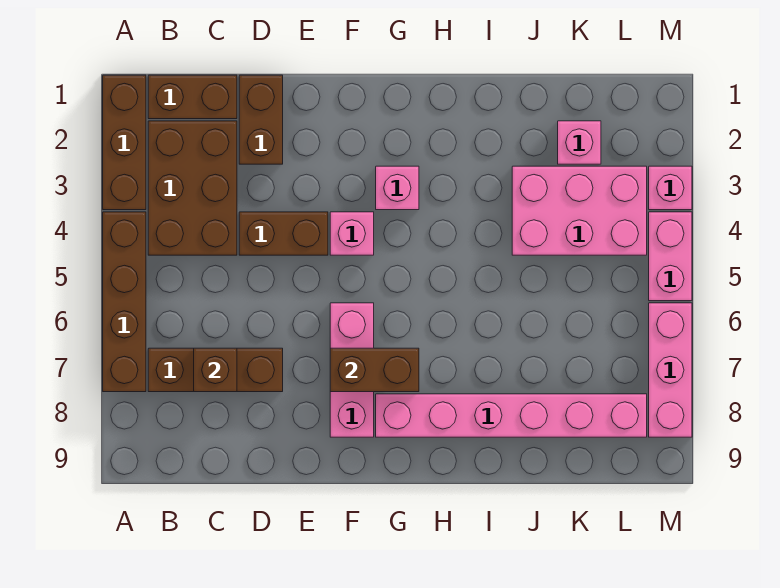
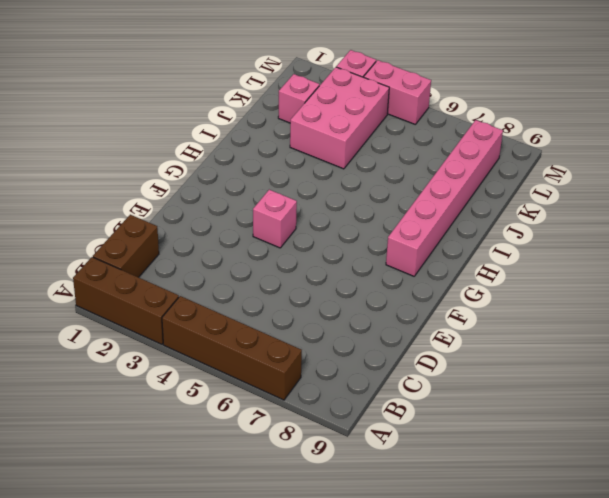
none -> brown brick B2:C4 level 1
none -> brown brick B7:D7 level 1
none -> brown brick D1:D2 level 1

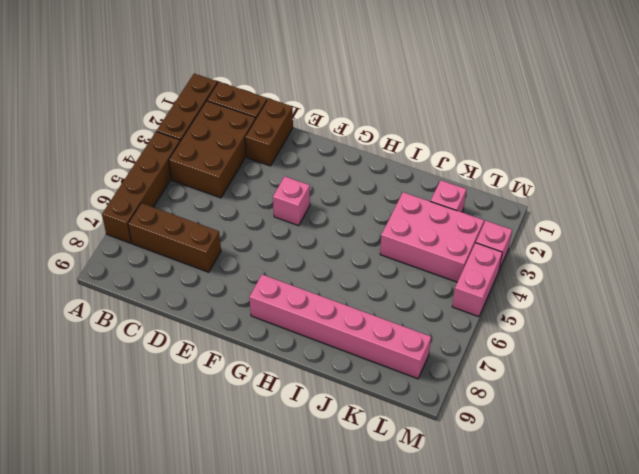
none -> brown brick D4:E4 level 1
none -> pink brick F6:F8 level 1
none -> pink brick G3 level 1

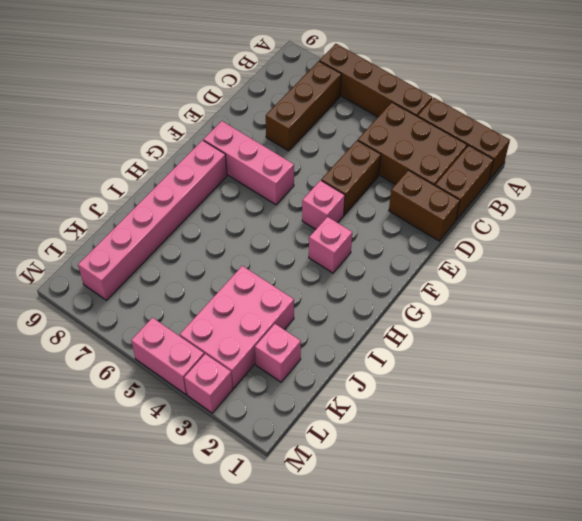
none -> pink brick M6:M8 level 1
none -> brown brick C7 level 2
none -> brown brick F7:G7 level 2

